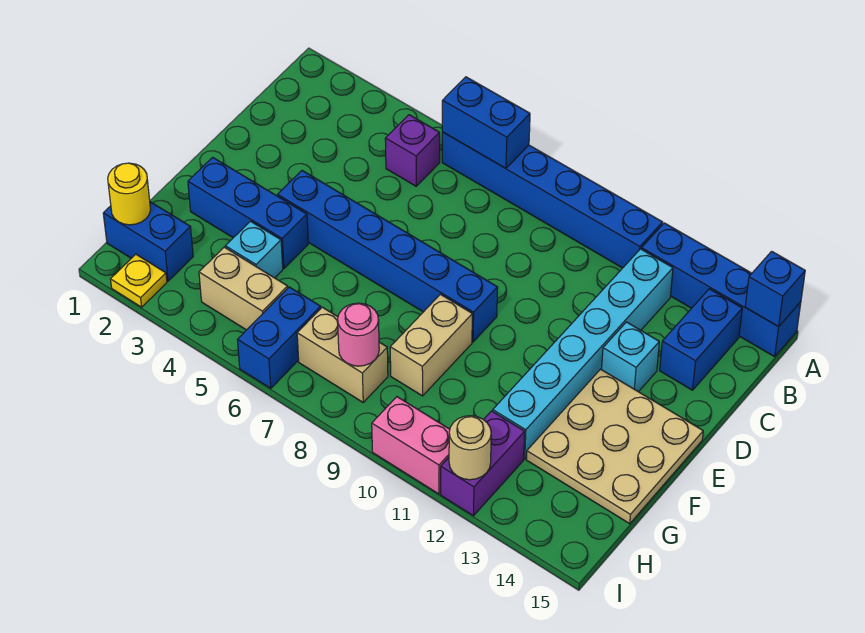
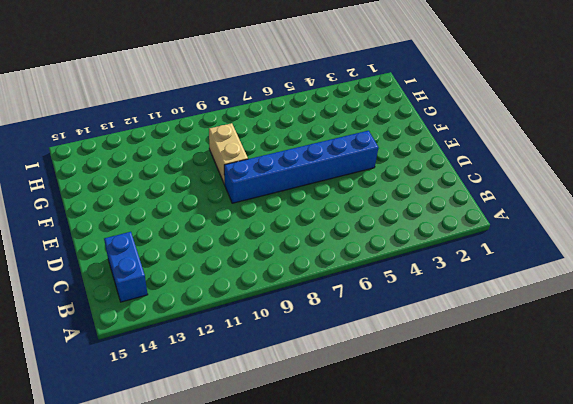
none -> blue brick A6:A11 level 1
none -> blue brick A12:A15 level 1
none -> purple brick B5 level 1

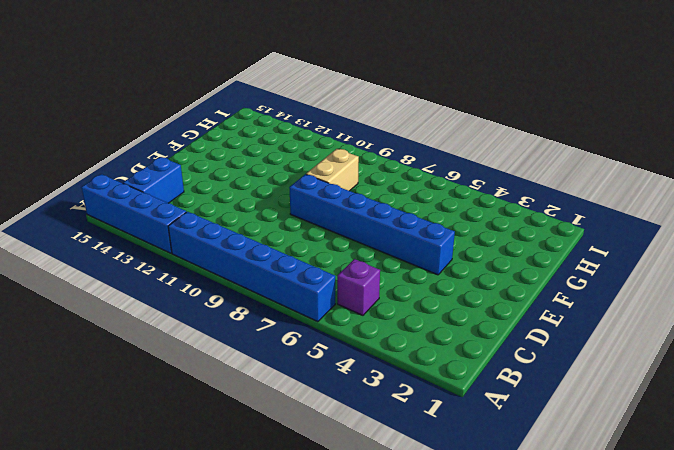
none -> cyan brick B12:G12 level 1
none -> cyan brick D13 level 1
none -> tan plate E13:G15 level 1

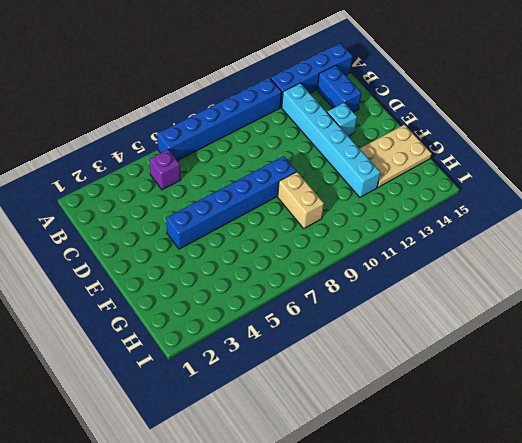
tan plate F13:G15 level 1 -> tan plate E13:G15 level 1
none -> blue brick F2:F4 level 1
none -> cyan brick G4 level 1
none -> blue brick H1:H2 level 1

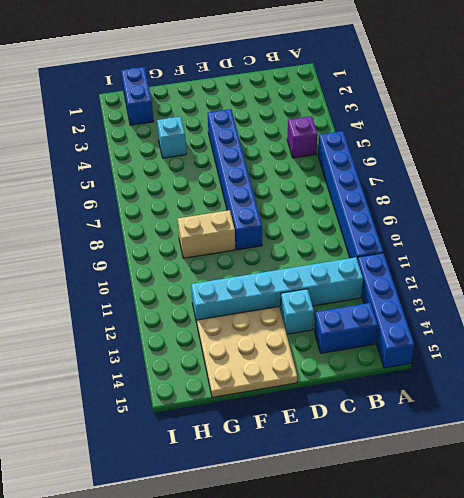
none -> blue brick F2:F4 level 1
none -> tan brick H4:H5 level 1
none -> blue brick H6:I6 level 1

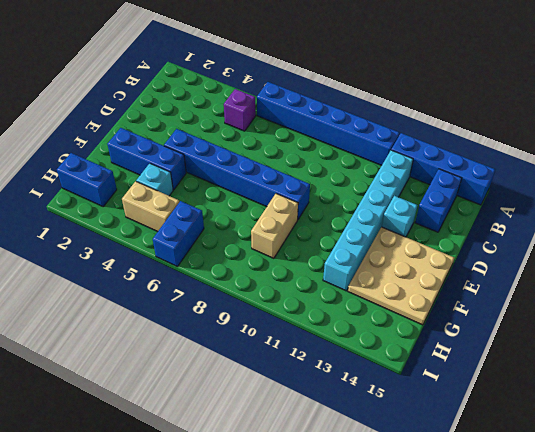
none -> tan brick H7:H8 level 1
none -> purple brick H12:I12 level 1
none -> yellow plate I2 level 1

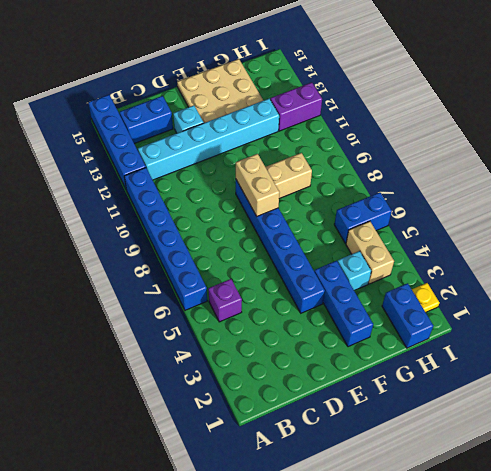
tan brick E8:E9 level 2 -> tan brick H7:H8 level 1
none -> pink brick I10:I11 level 1
none -> blue brick A6:A7 level 2
none -> blue brick A15 level 2

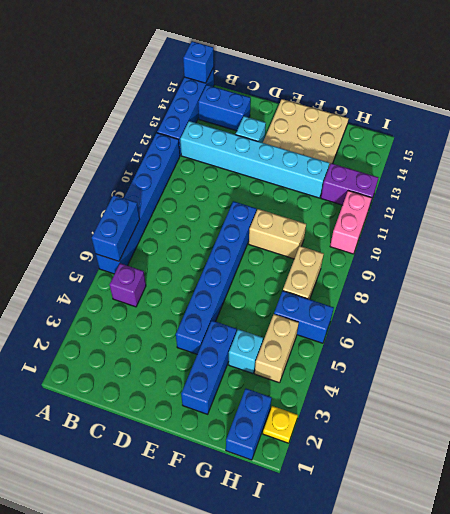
none -> yellow round brick H1 level 2
none -> pink round brick H8 level 2
none -> tan round brick I12 level 2

